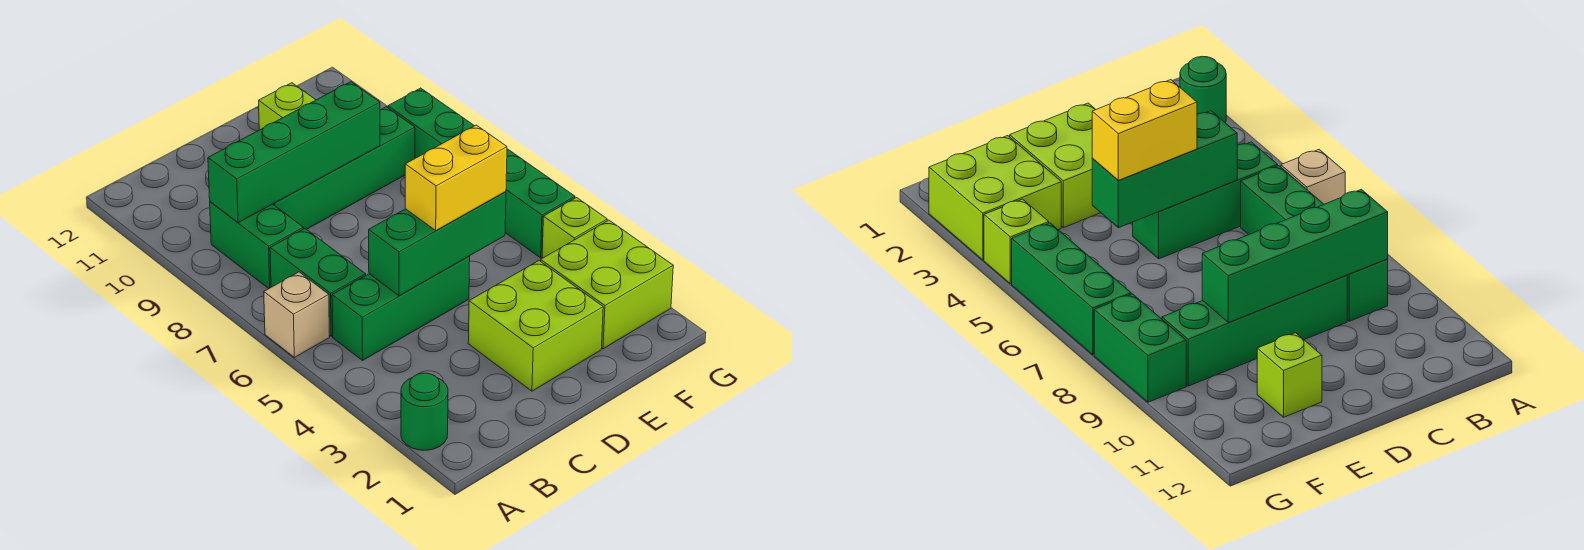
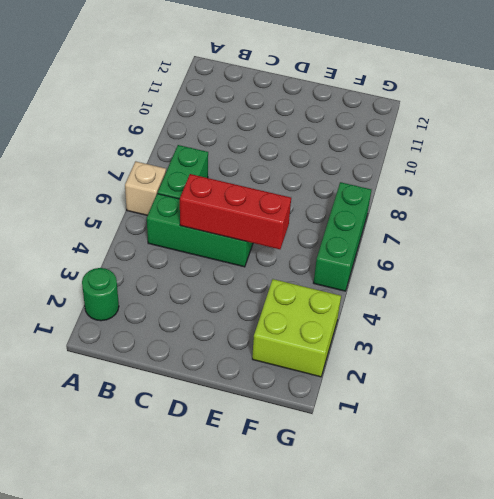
red brick C5:E5 level 2 -> green brick C5:E5 level 2
none -> green brick B8:B9 level 1
none -> green brick C9:F9 level 1
none -> lime brick D2:E3 level 1

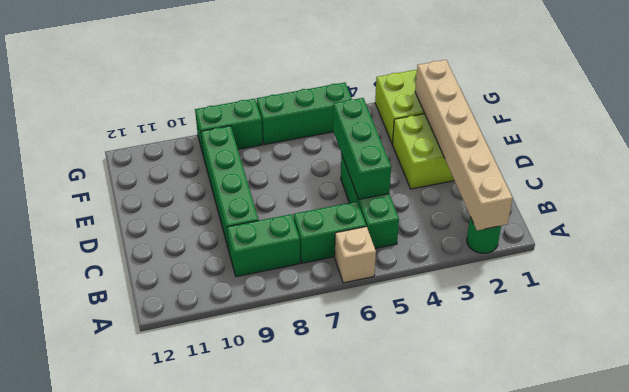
tan brick A2:F2 level 2 -> none
none -> lime brick E11 level 1
none -> lime brick G4 level 1
none -> green brick B9:E9 level 2

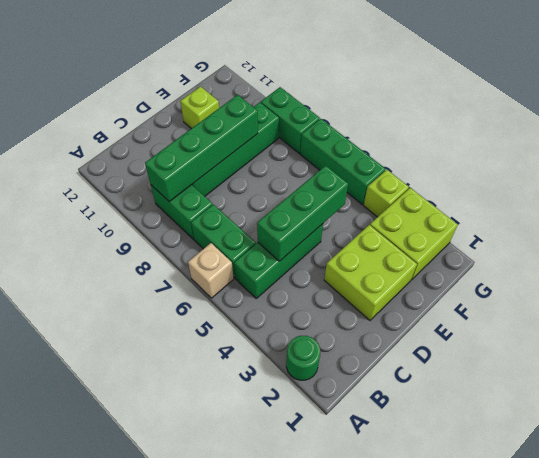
none -> yellow brick D5:E5 level 3

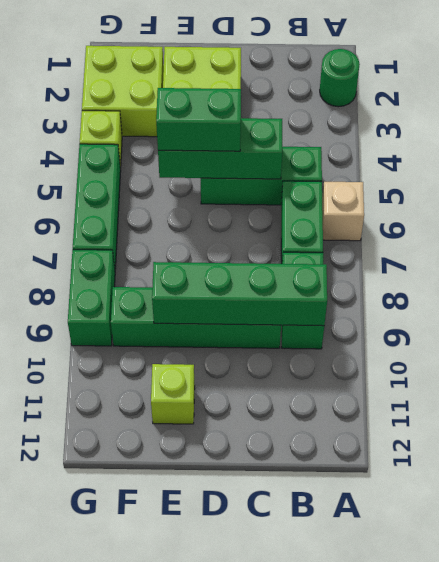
green brick D5:E5 level 3 -> yellow brick D5:E5 level 3

